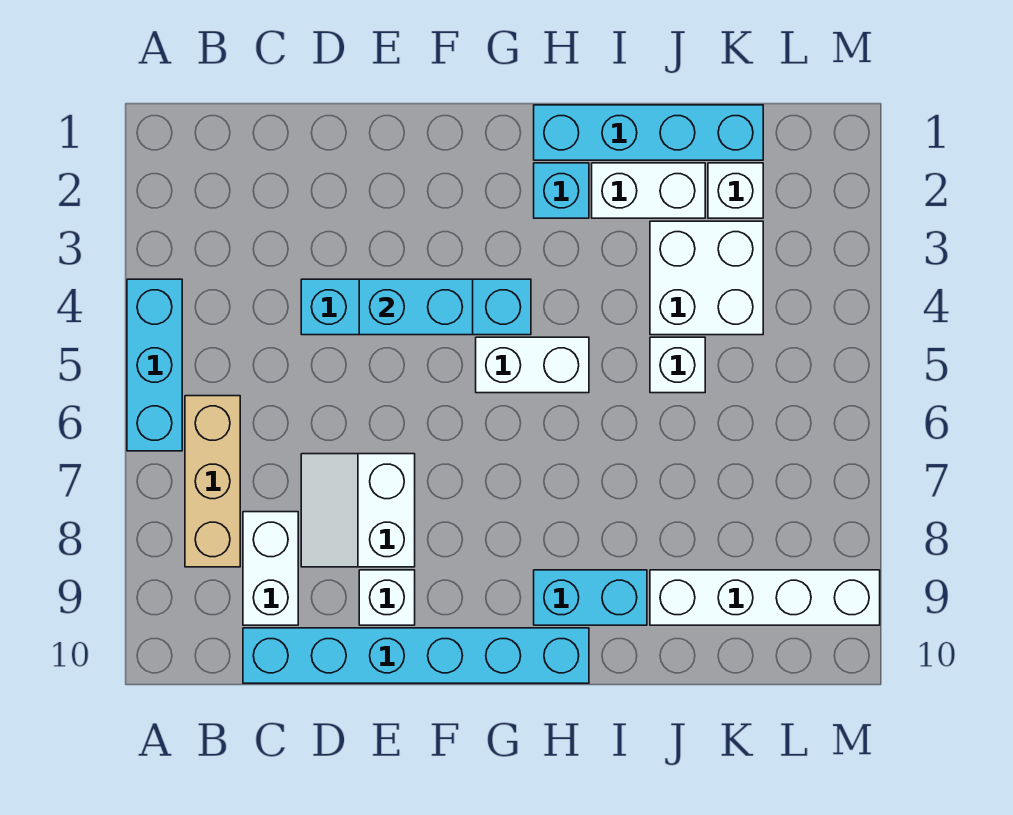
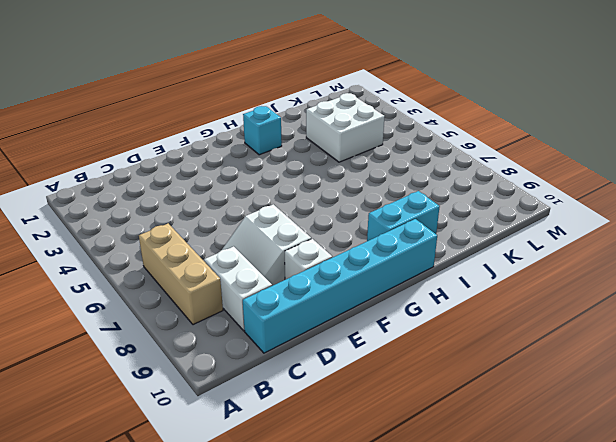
none -> cyan brick A4:A6 level 1
none -> cyan brick D4:G4 level 1
none -> white brick G5:H5 level 1

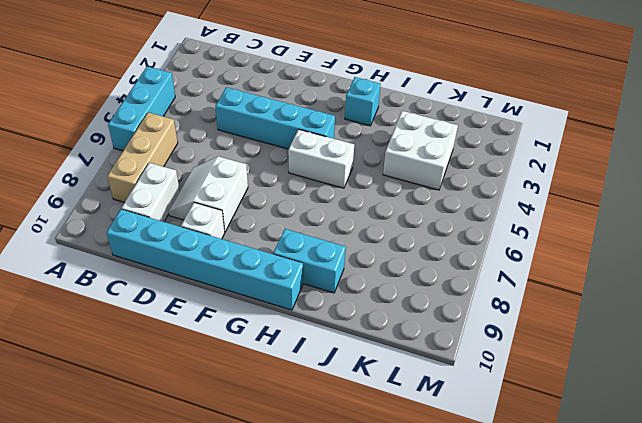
none -> cyan brick H1:K1 level 1
none -> white brick I2:J2 level 1
none -> white brick J5 level 1

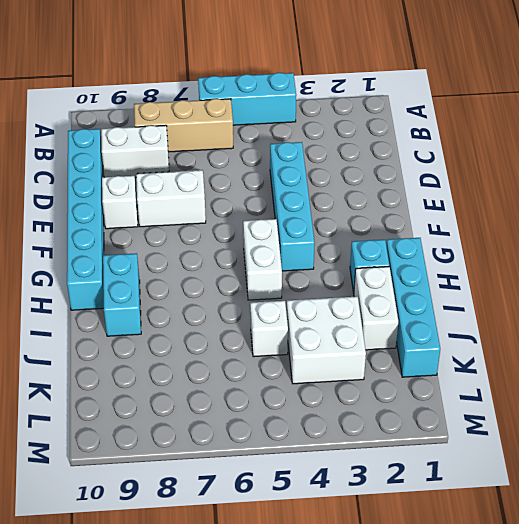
none -> white brick J9:M9 level 1
none -> white brick K2 level 1
none -> cyan brick E4:F4 level 2

